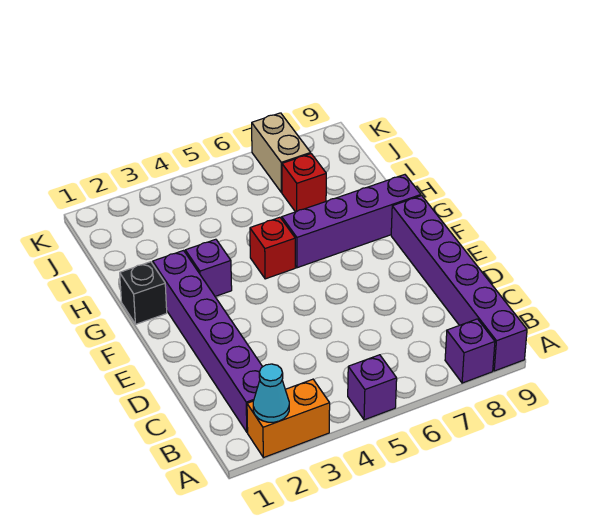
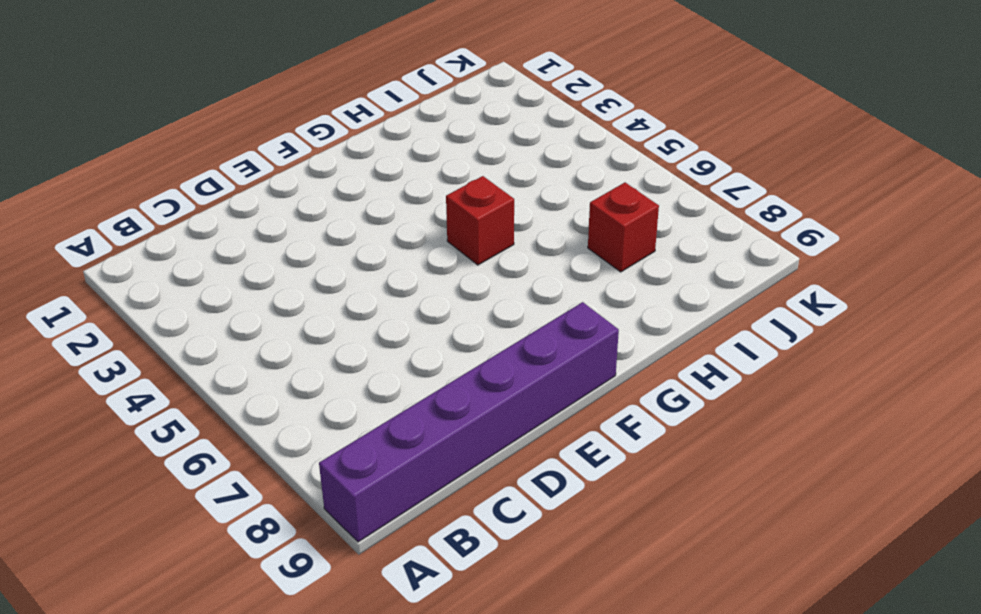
none -> orange brick A2:A3 level 1
none -> purple brick A5 level 1
none -> purple brick A8 level 1

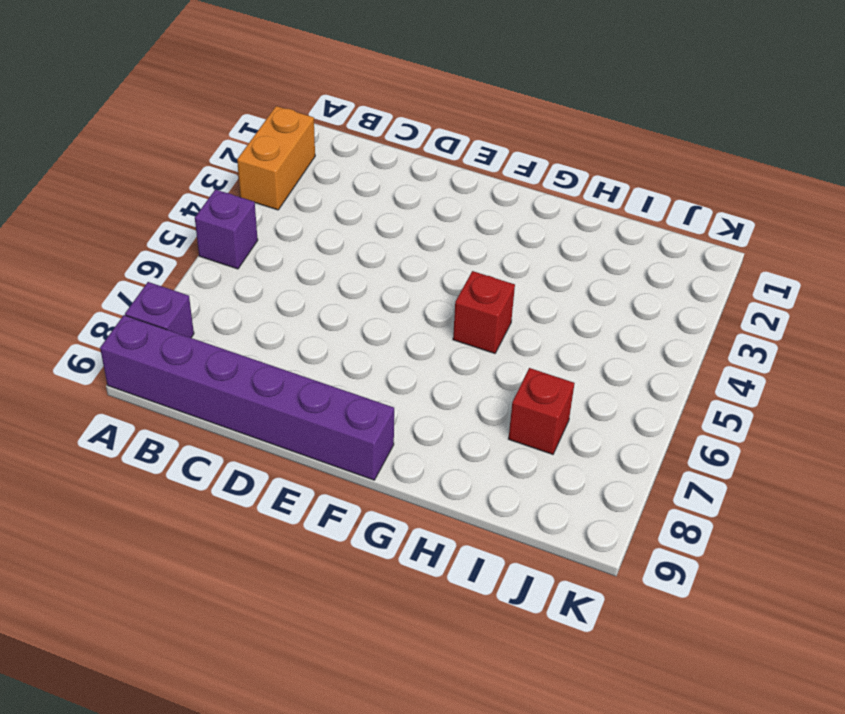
none -> purple brick B2:G2 level 1
none -> black brick G1 level 1
none -> purple brick G3 level 1

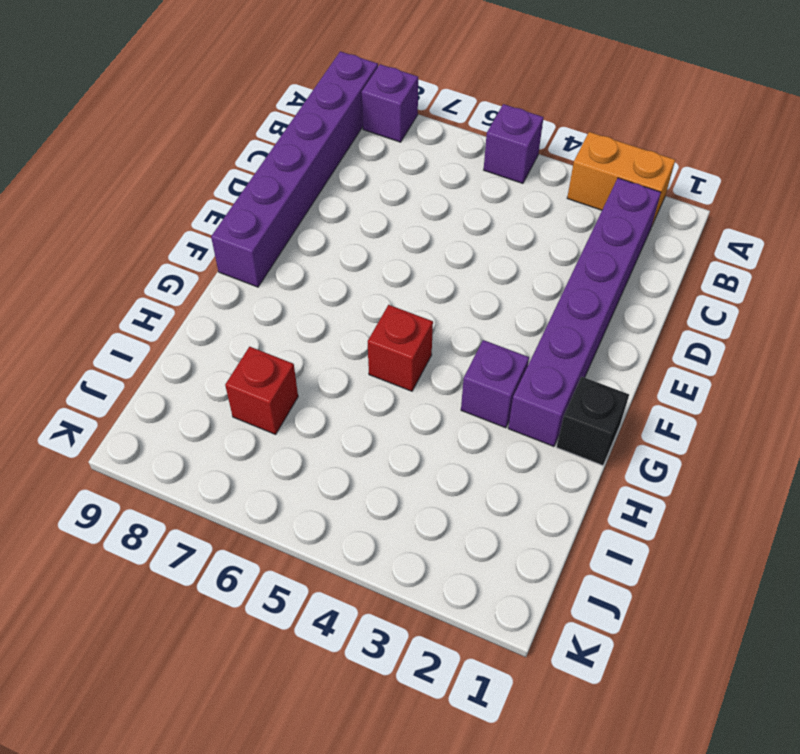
none -> purple brick G6:G9 level 1
none -> tan brick J7:K7 level 1
none -> cyan cone A2 level 2

